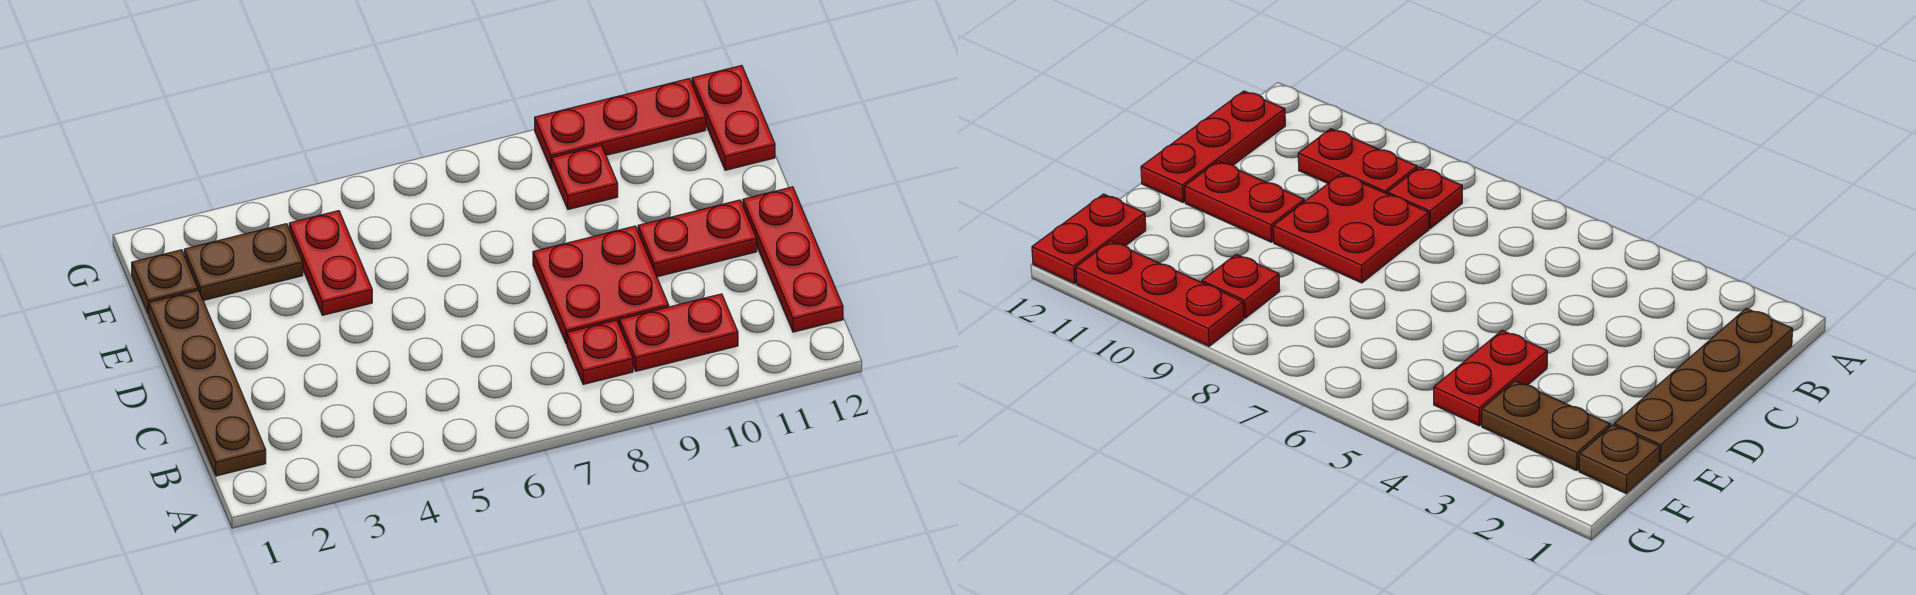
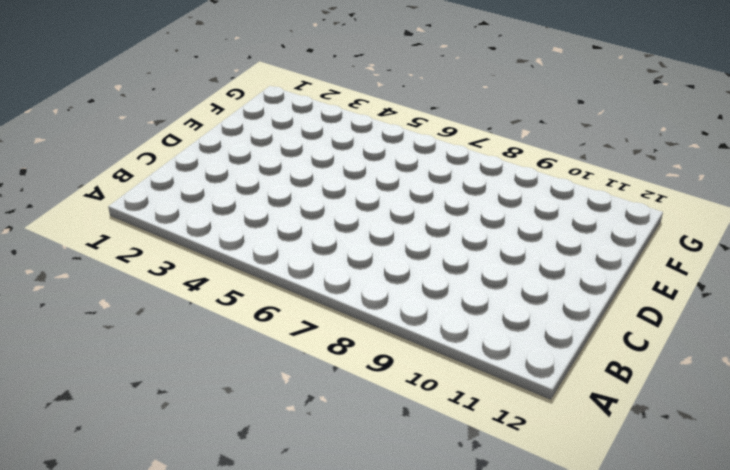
none -> brown plate B1:E1 level 1
none -> red plate B8 level 1
none -> red plate B9:B10 level 1

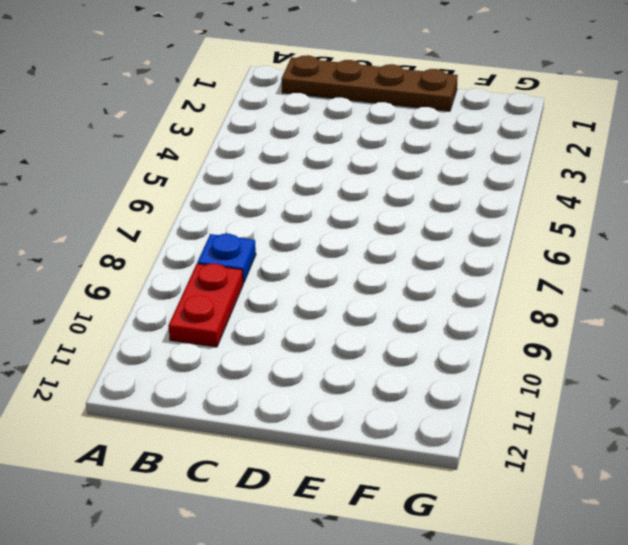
blue plate B8 level 1 -> red plate B8 level 1
none -> red plate B12:D12 level 1
none -> red plate C8:D9 level 1
none -> red plate D10:D11 level 1

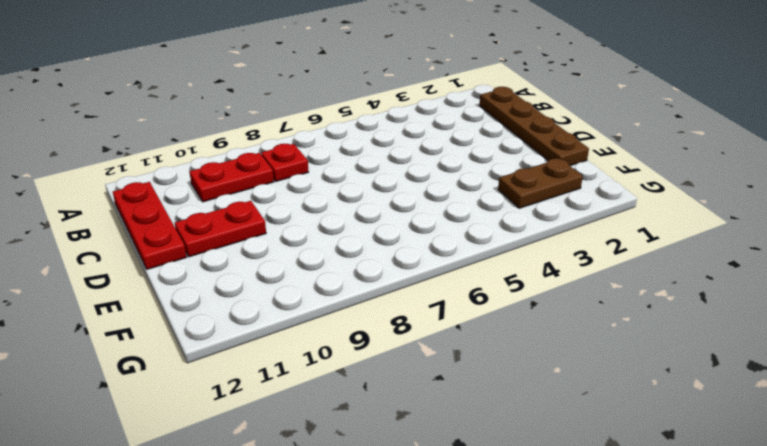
none -> red plate C8:D9 level 1
none -> red plate E4:F4 level 1
none -> brown plate F1 level 1

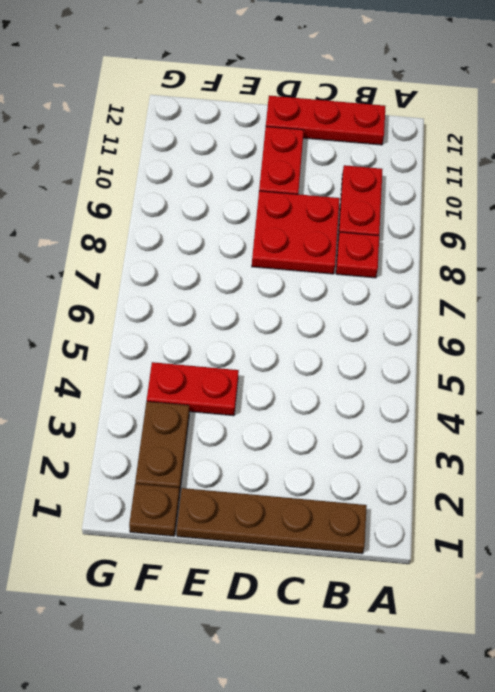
none -> red plate F9 level 1
none -> red plate F12:G12 level 1
none -> red plate G9:G11 level 1

